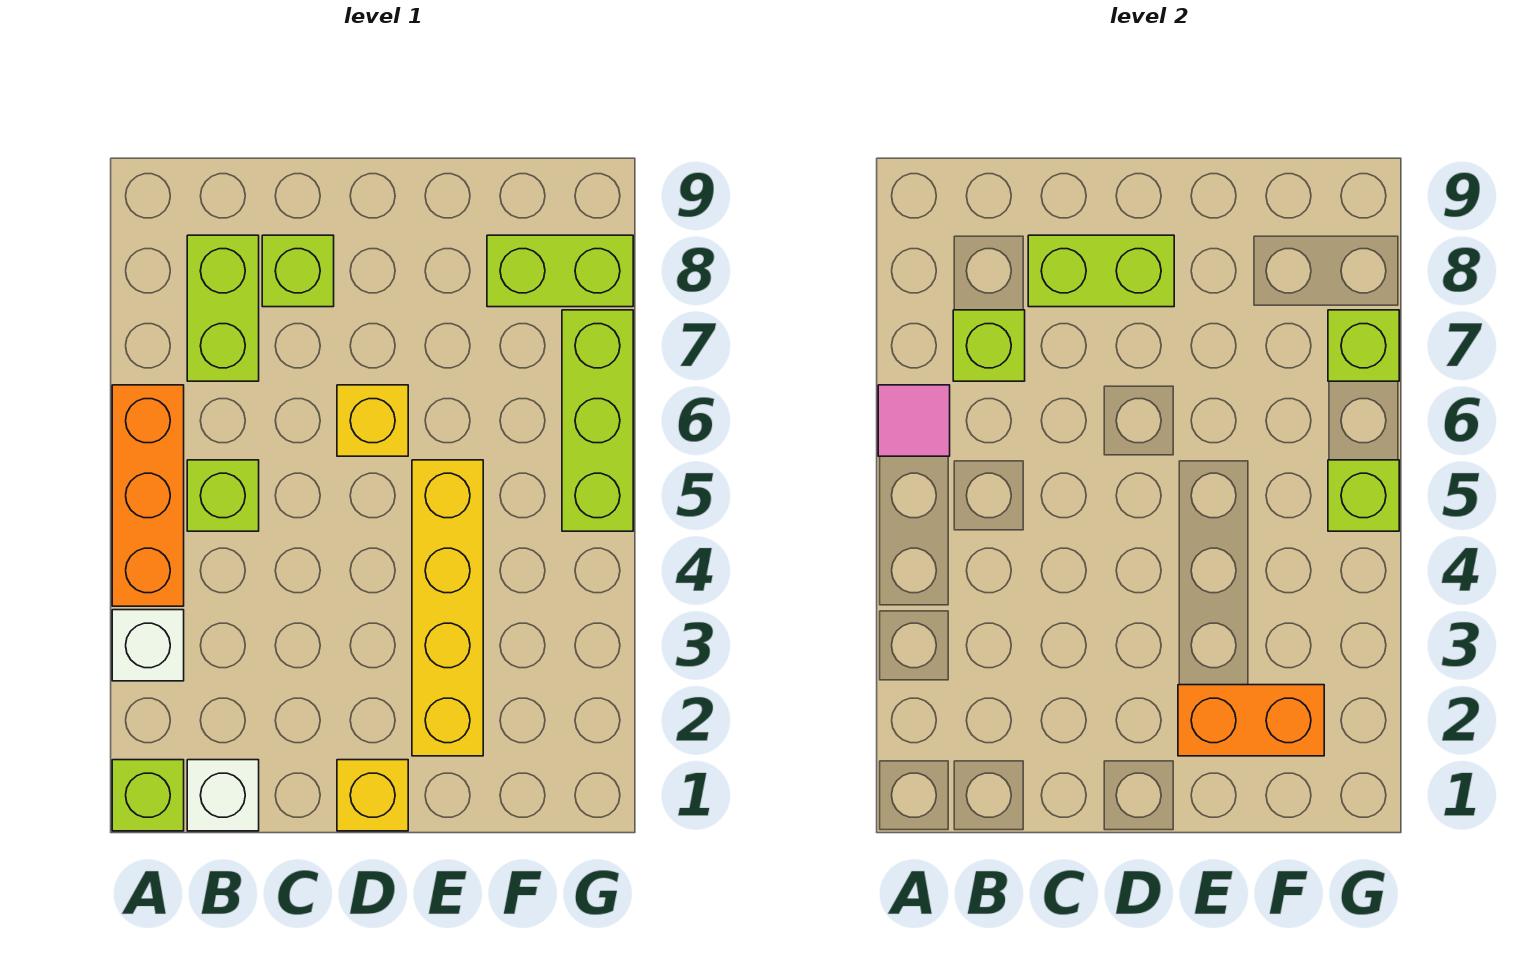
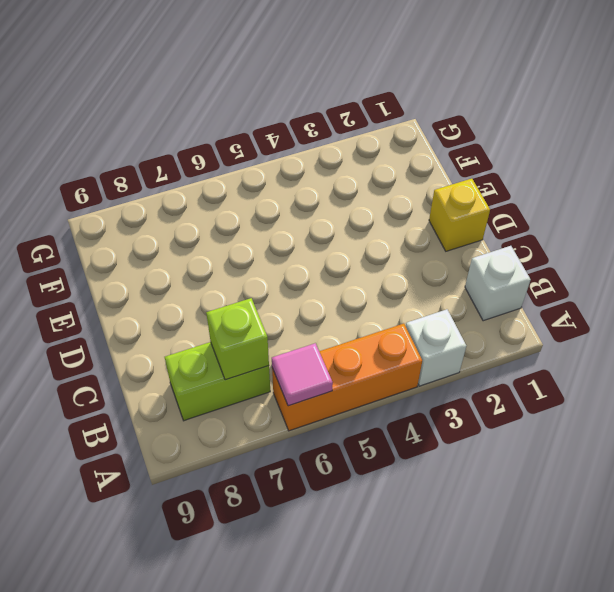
none -> lime brick A1 level 1
none -> lime brick B5 level 1
none -> lime brick C8 level 1

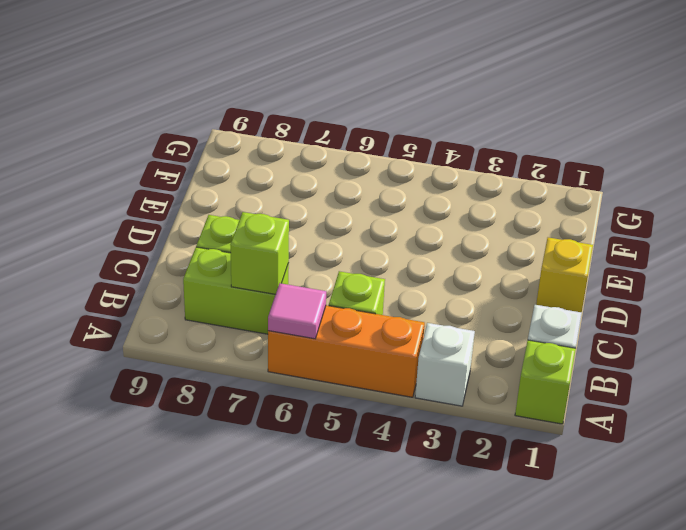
none -> yellow brick D6 level 1
none -> yellow brick E2:E5 level 1
none -> lime brick F8:G8 level 1

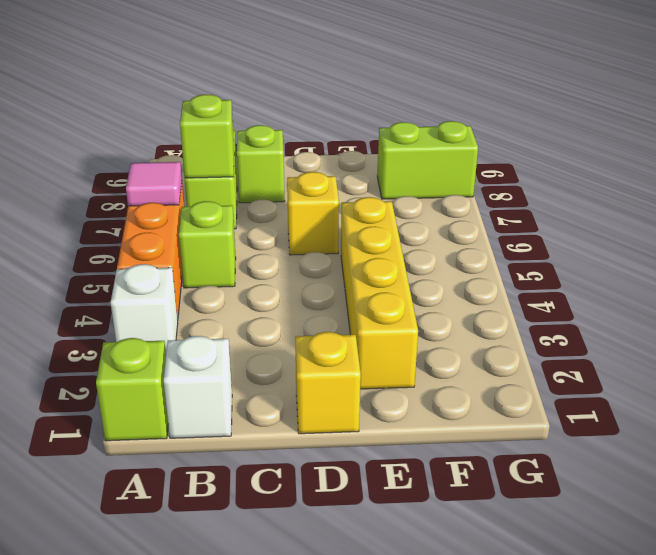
none -> lime brick G5:G7 level 1
none -> lime brick C8:D8 level 2
none -> orange brick E2:F2 level 2

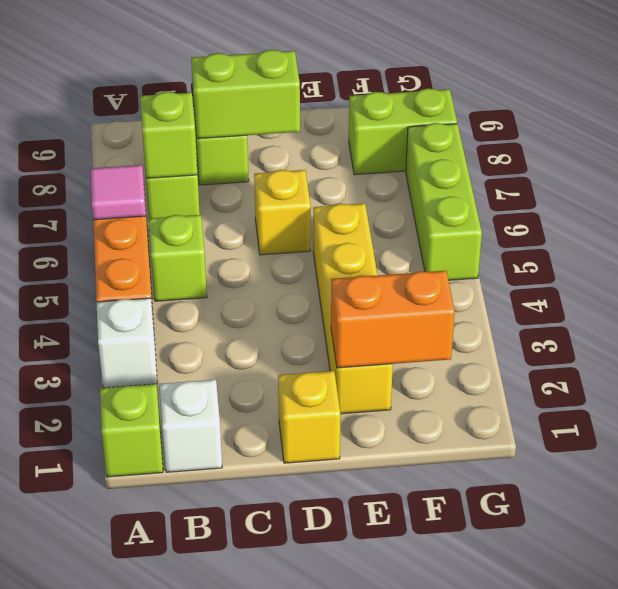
none -> lime brick G5 level 2
none -> lime brick G7 level 2

